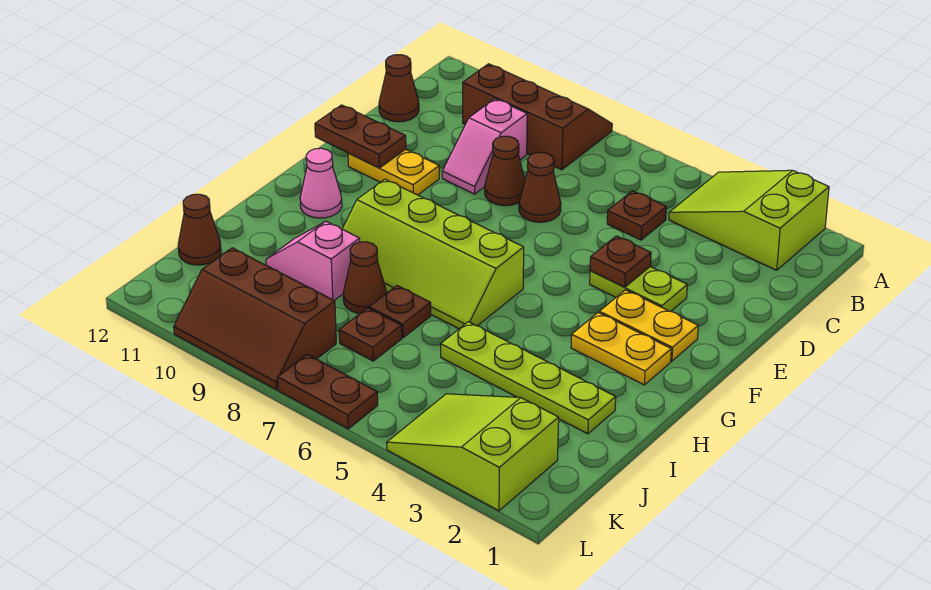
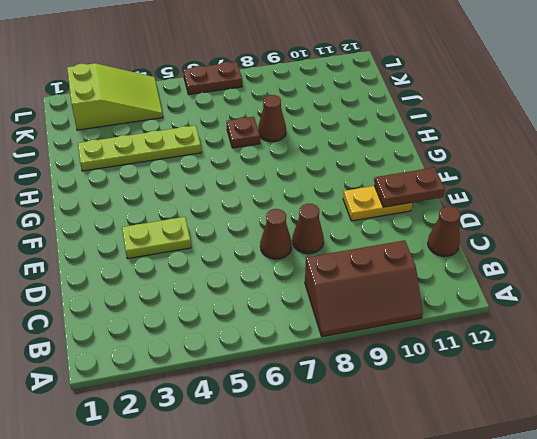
none -> lime slope A2:B4 level 1 top 2
none -> brown plate C5 level 1
none -> pink slope C9:D9 level 1 top C

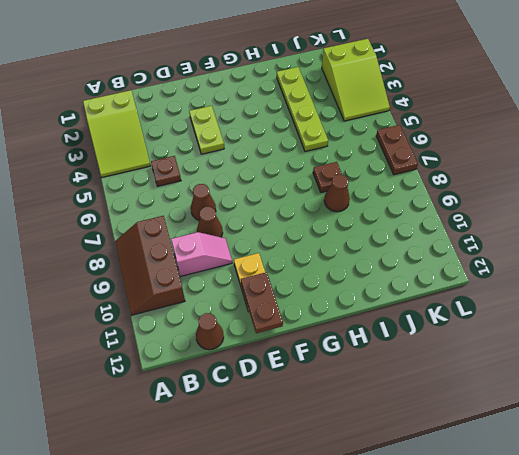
none -> yellow plate F2:F3 level 1
none -> yellow plate G2:G3 level 1
none -> lime slope G6:H9 level 1 top G

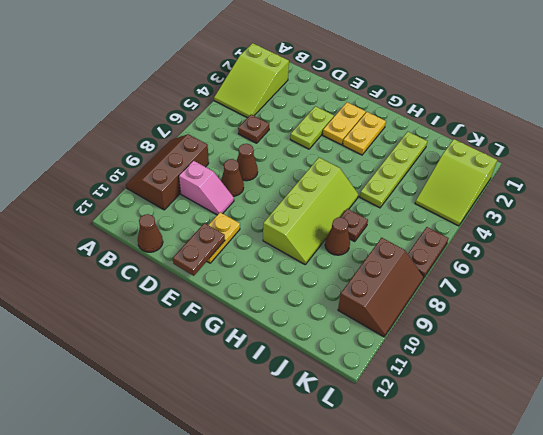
none -> pink cone G11 level 1
none -> pink slope I9:I10 level 1 top 9
none -> brown plate J7 level 1

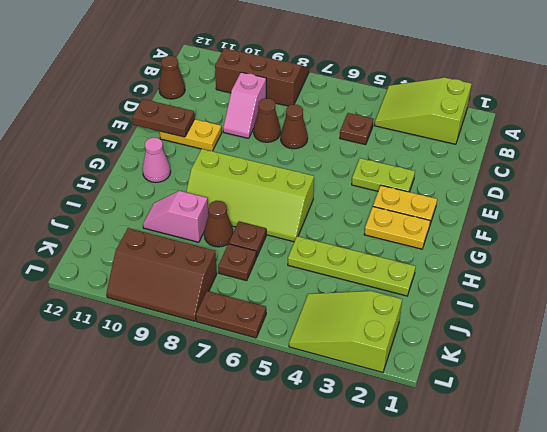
none -> brown cone J12 level 1
none -> brown plate E4 level 2

